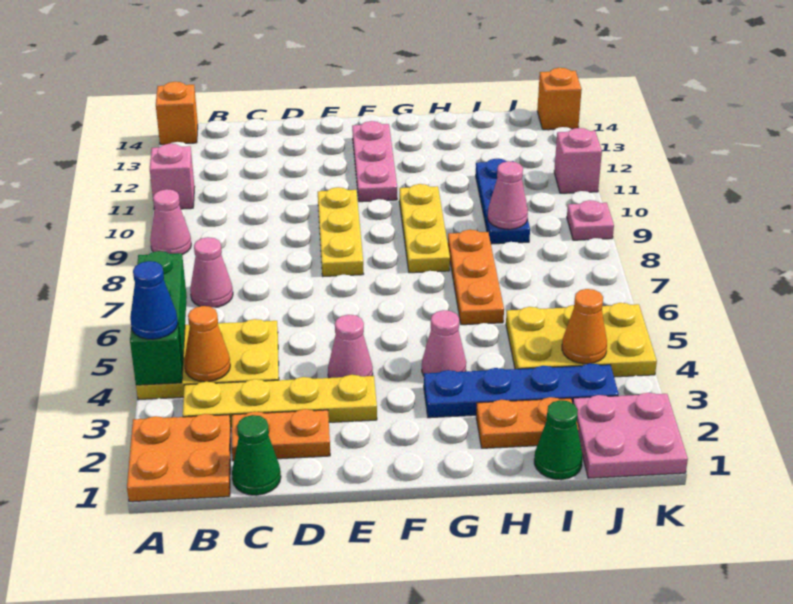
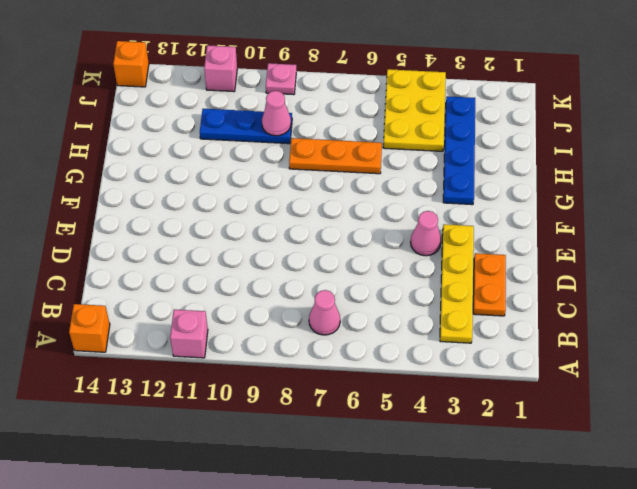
none -> orange plate A1:B2 level 1
none -> yellow plate A4:C5 level 1
none -> pink cone A9 level 1

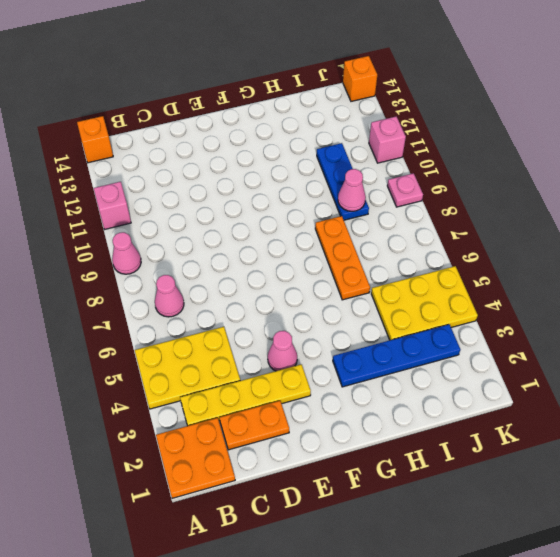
none -> green cone C1 level 1
none -> yellow plate E8:E10 level 1
none -> pink plate F11:F13 level 1

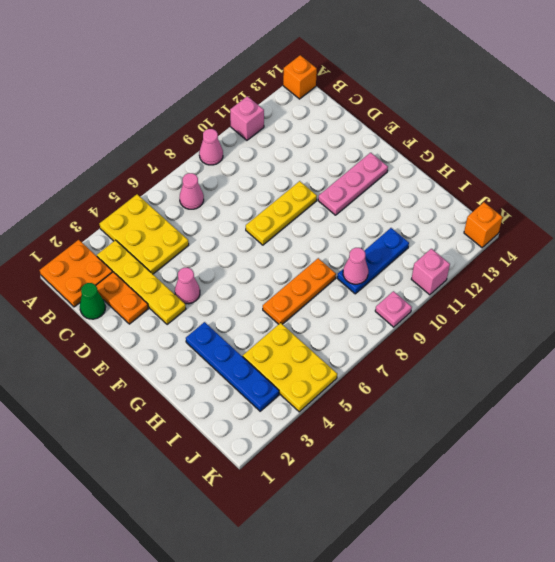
none -> pink cone G4 level 1
none -> yellow plate G8:G10 level 1
none -> orange plate H2:I2 level 1

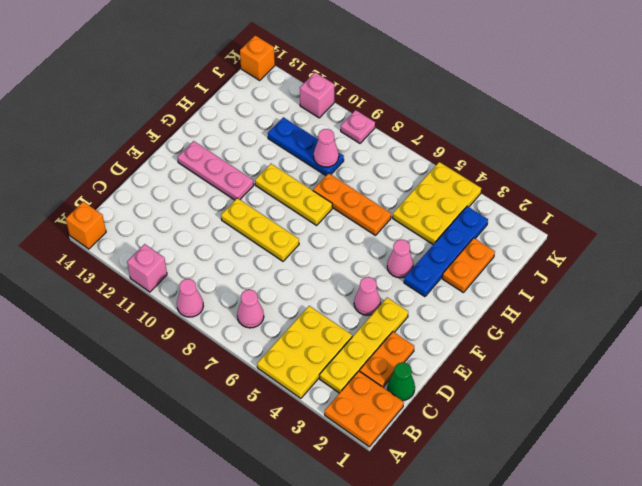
none -> green cone I1 level 1
none -> pink plate J1:K2 level 1
none -> green brick A4:A6 level 2

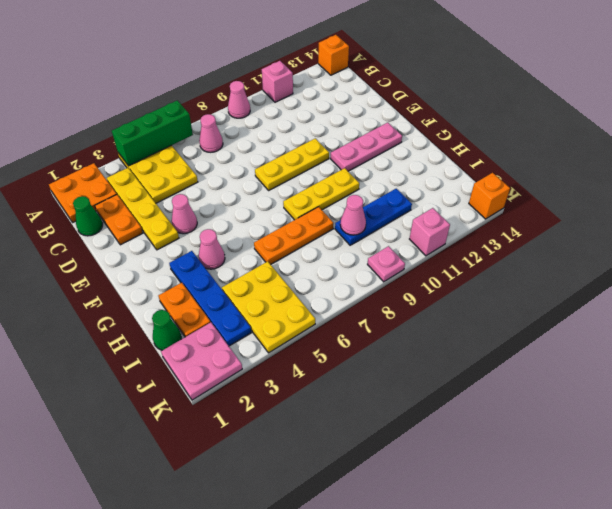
none -> orange cone B4 level 2
none -> orange cone J4 level 2
none -> blue cone A4 level 3

